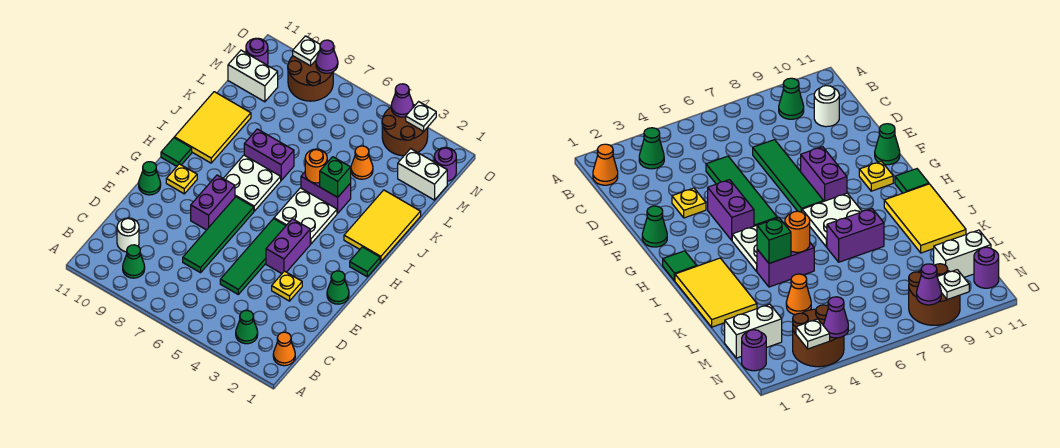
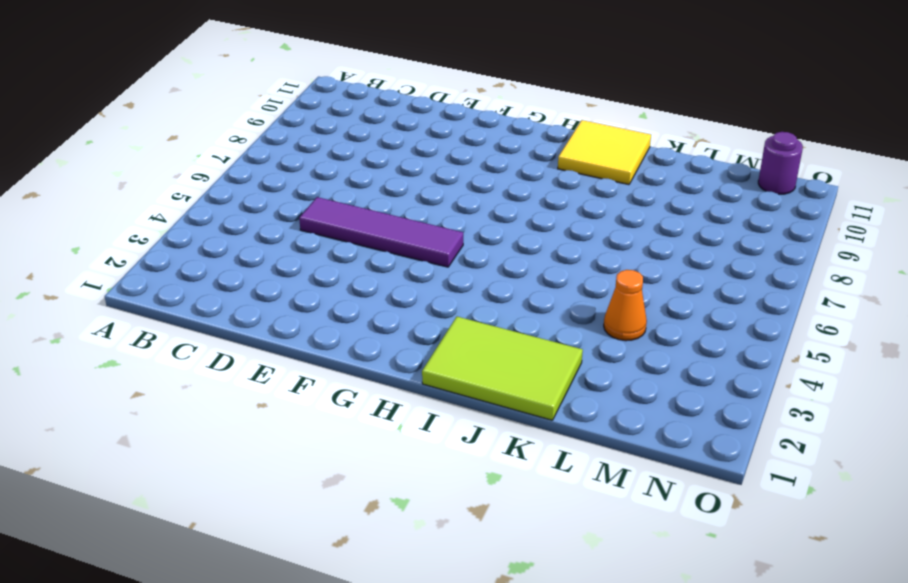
purple tile D5:G5 level 1 -> green tile D5:G5 level 1
lime tile I1:K2 level 1 -> yellow tile I1:K2 level 1
yellow tile I10:J11 level 1 -> yellow tile I10:K11 level 1
none -> orange cone B1 level 1
none -> green cone B3 level 1
none -> green cone B9 level 1
none -> white round brick C10 level 1

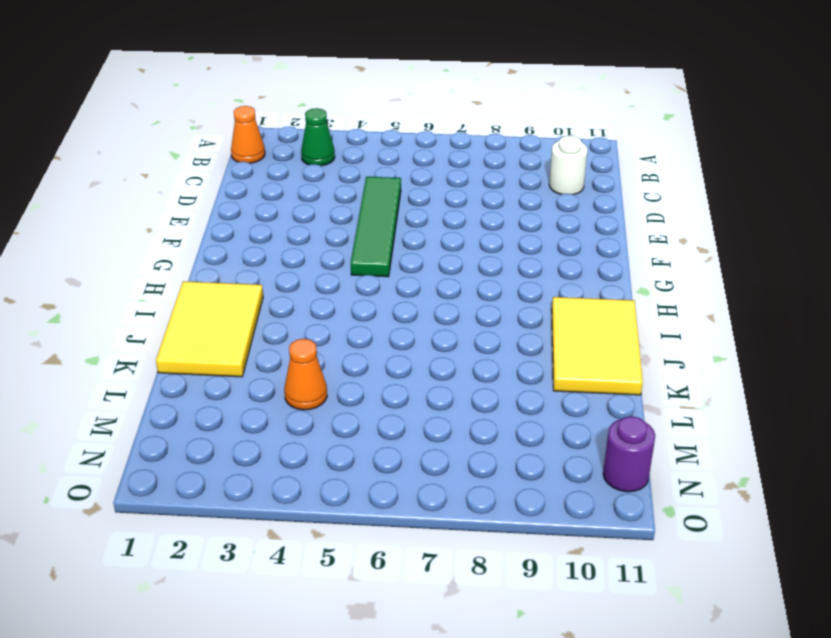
none -> green cone B9 level 1
none -> green tile D7:G7 level 1
none -> yellow plate E3 level 1
none -> green cone F1 level 1

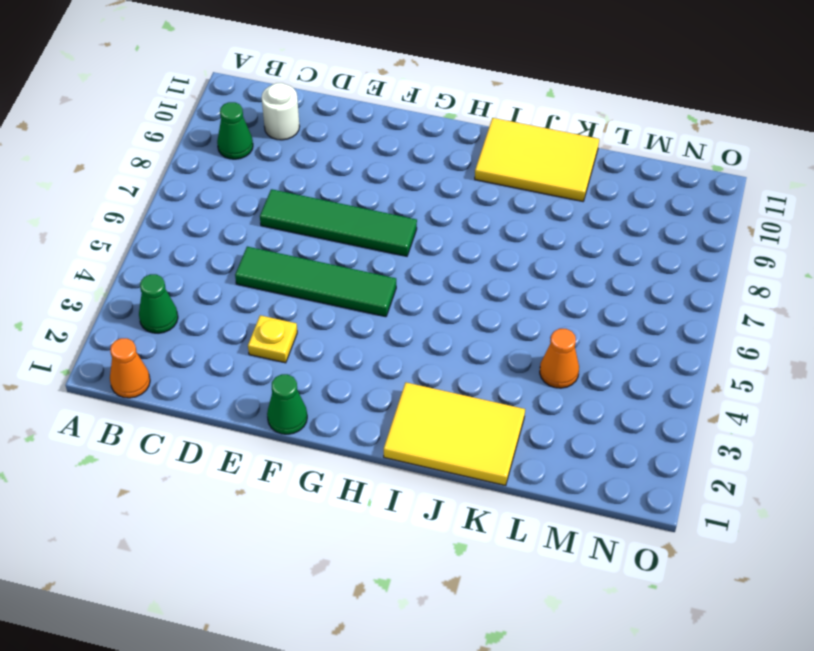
none -> purple brick F4:G4 level 1
none -> purple brick F8:G8 level 1
none -> green cone F11 level 1
none -> yellow plate G10 level 1

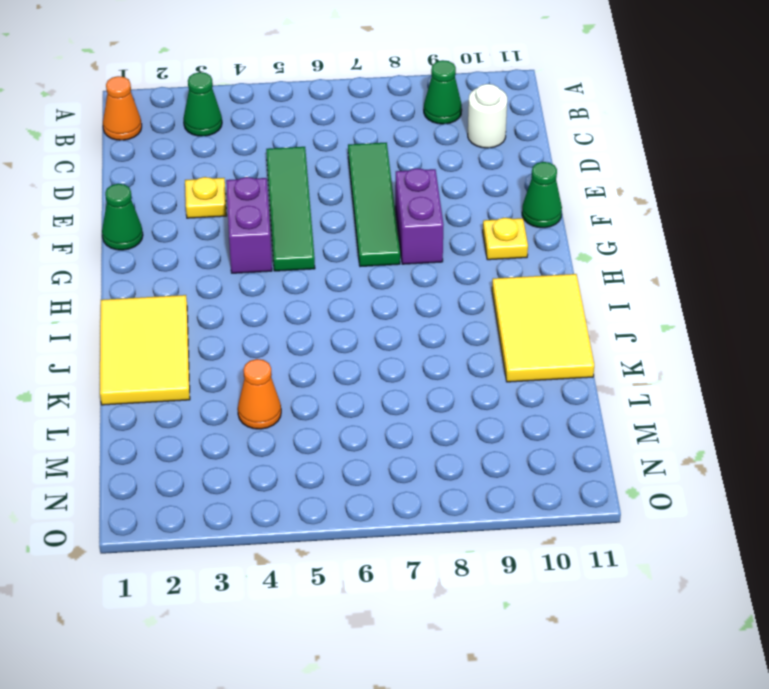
none -> green tile H1 level 1
none -> white plate H4:I5 level 1
none -> white plate H7:I8 level 1
none -> green tile H11 level 1

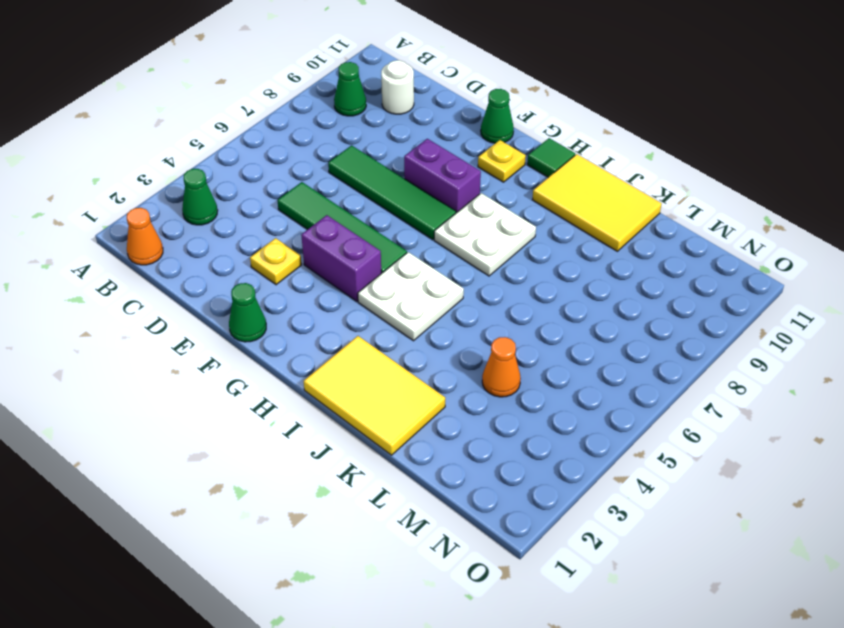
none -> green tile H1 level 1
none -> purple brick J4:J5 level 1
none -> purple brick J7:J8 level 1
none -> white brick M1:M2 level 1

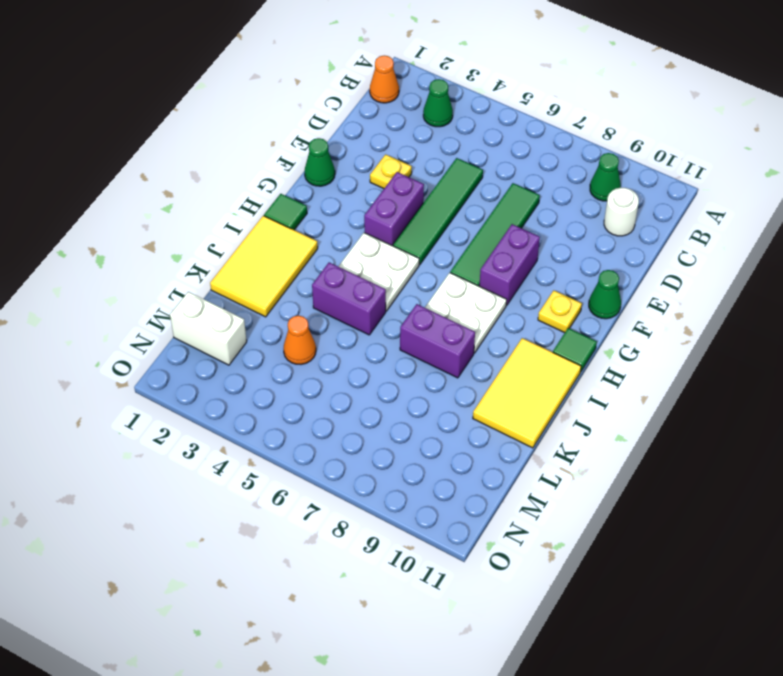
none -> white brick M10:M11 level 1
none -> purple round brick N1 level 1
none -> brown round brick N3:O4 level 1
none -> brown round brick N8:O9 level 1

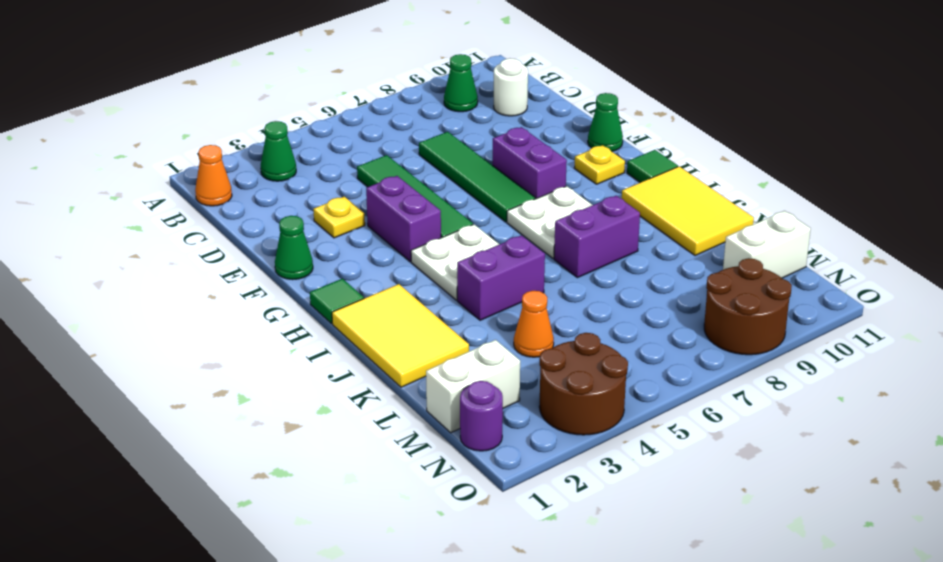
none -> purple round brick N11 level 1
none -> green brick J4 level 2
none -> orange round brick J5 level 2
none -> white plate O3 level 2

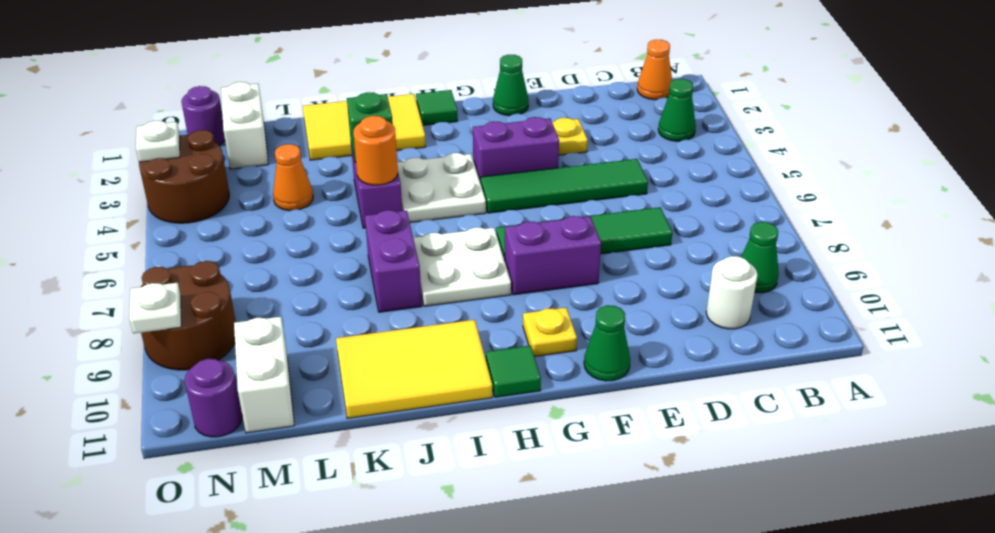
none -> purple cone O4 level 2
none -> purple cone O8 level 2

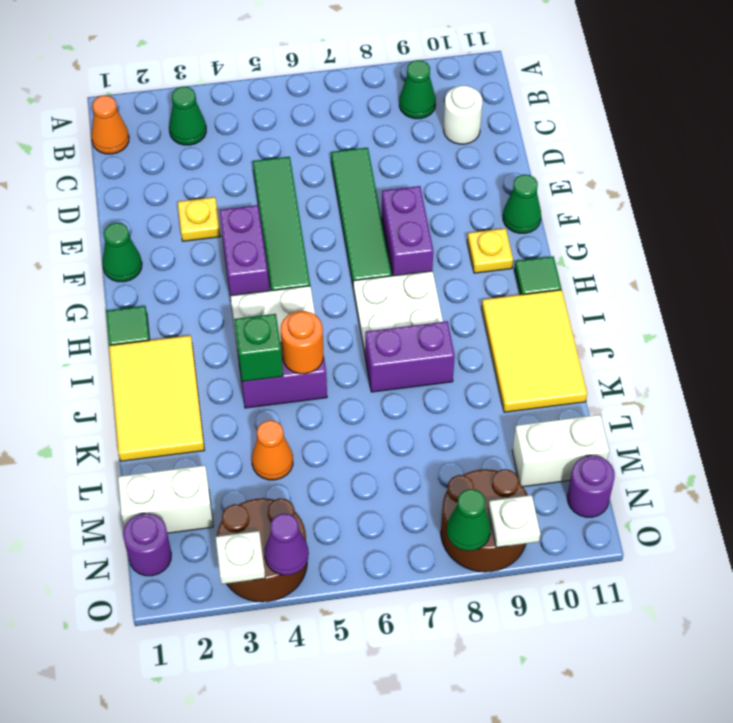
green cone O8 level 2 -> purple cone O8 level 2

